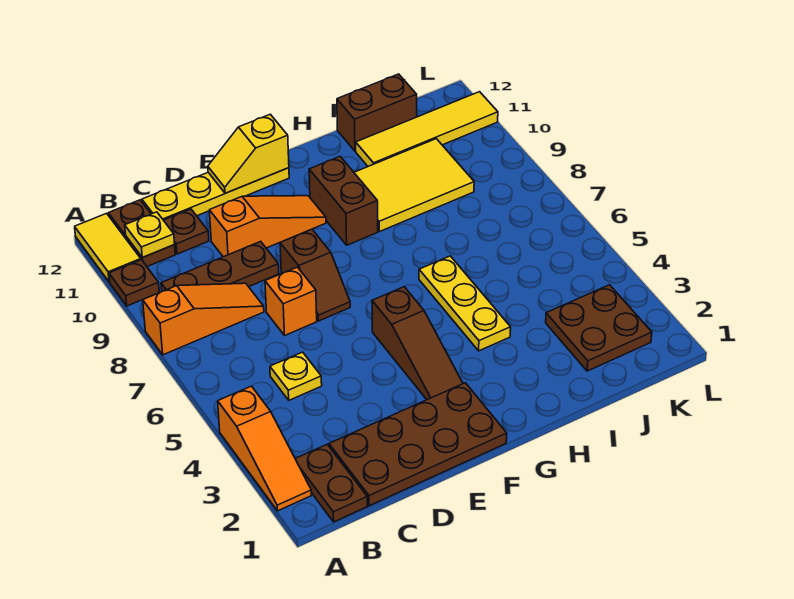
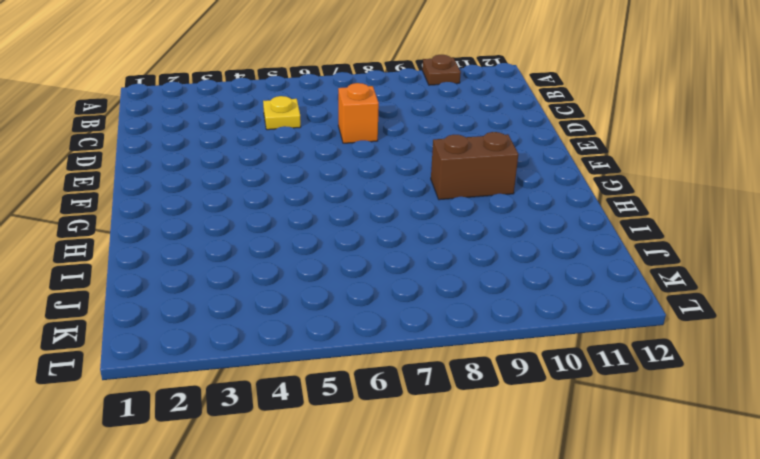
none -> orange slope A2:A4 level 1 top 4
none -> orange slope A8:C8 level 1 top A
none -> yellow tile A11:A12 level 1

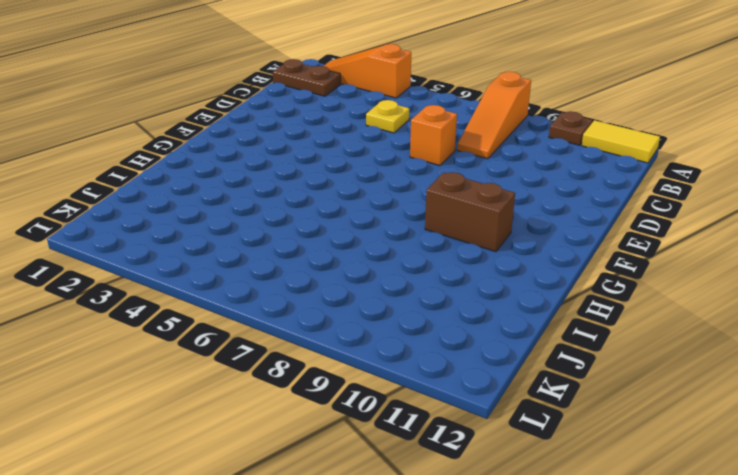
none -> brown plate B9:D9 level 1
none -> brown plate B11:B12 level 1
none -> brown plate C1:F2 level 1

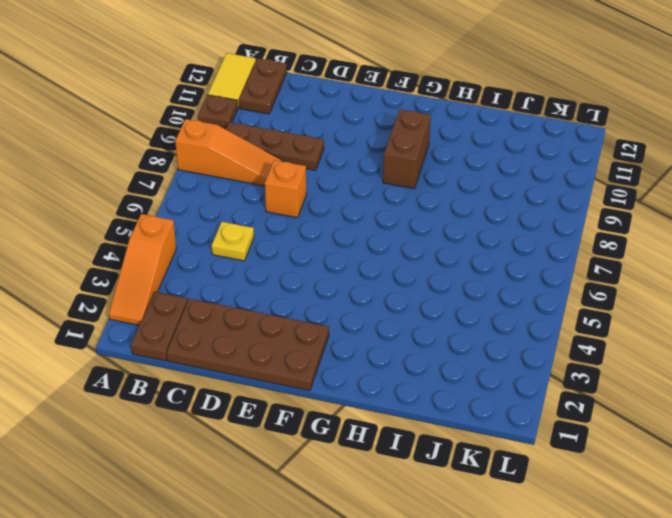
none -> brown plate C11 level 1
none -> yellow plate C12:F12 level 1
none -> orange slope D10:F10 level 1 top D

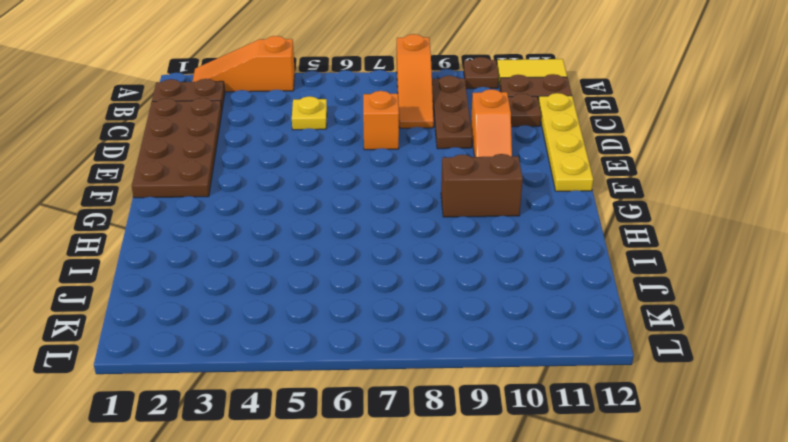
orange slope D10:E10 level 1 top D -> orange slope D10:F10 level 1 top D
none -> brown slope E7:E8 level 1 top 8
none -> brown slope F3:F5 level 1 top 5
none -> yellow plate H4:H6 level 1

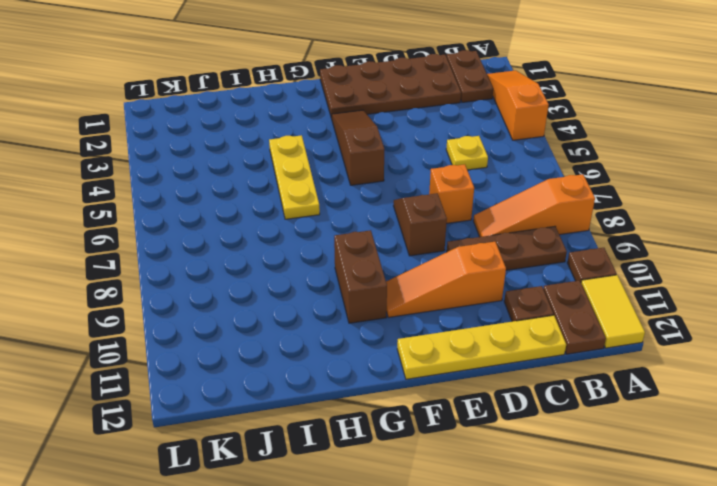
none -> yellow tile H9:J10 level 1
none -> yellow tile I11:L11 level 1
none -> brown brick I12:J12 level 1

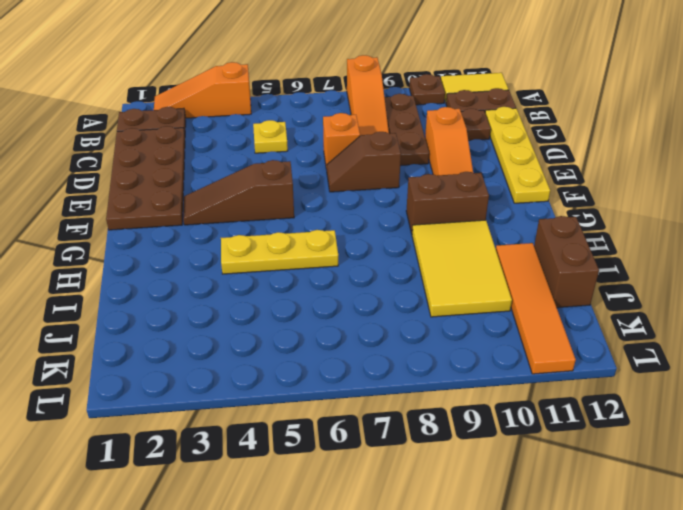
orange tile I11:L11 level 1 -> yellow tile I11:L11 level 1
none -> brown plate J2:K3 level 1
none -> yellow plate B11 level 2
none -> yellow slope E12:F12 level 2 top F

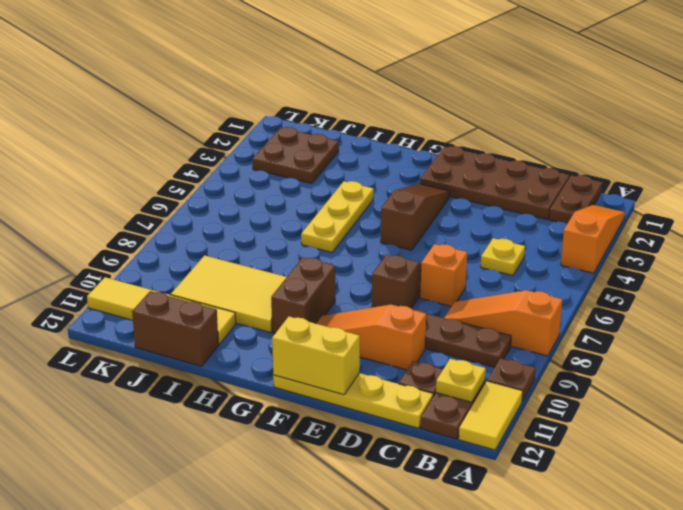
yellow brick E12:F12 level 2 -> yellow slope E12:F12 level 2 top F

